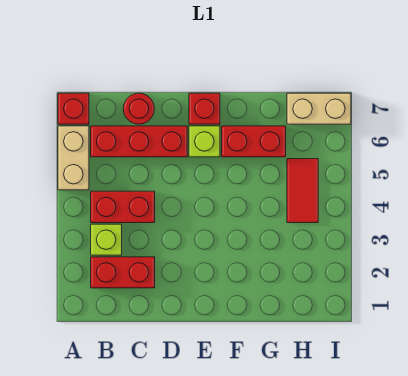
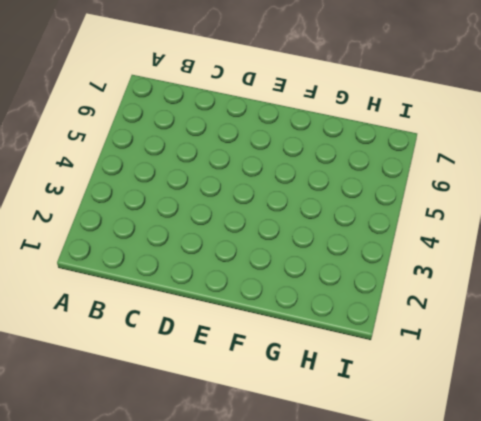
none -> tan brick A5:A6 level 1
none -> red brick A7 level 1
none -> red brick B2:C2 level 1

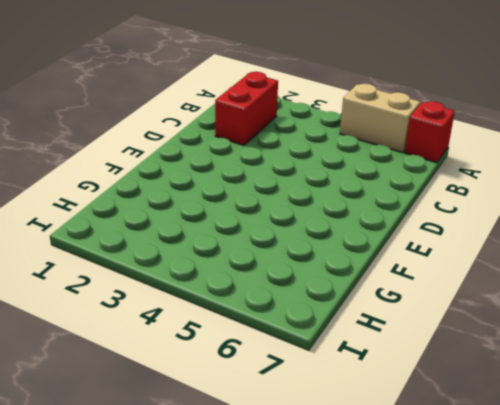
none -> lime brick B3 level 1
none -> red brick B4:C4 level 1
none -> red brick B6:D6 level 1

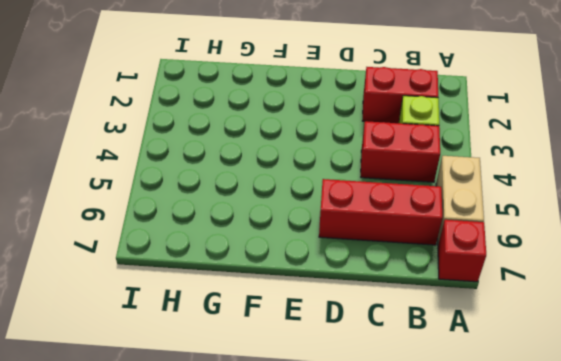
none -> red round brick C7 level 1
none -> lime brick E6 level 1
none -> red brick E7 level 1

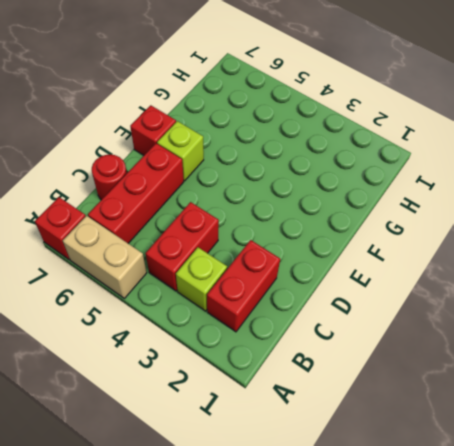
none -> red brick F6:G6 level 1
none -> red tile H4:H5 level 1
none -> tan brick H7:I7 level 1

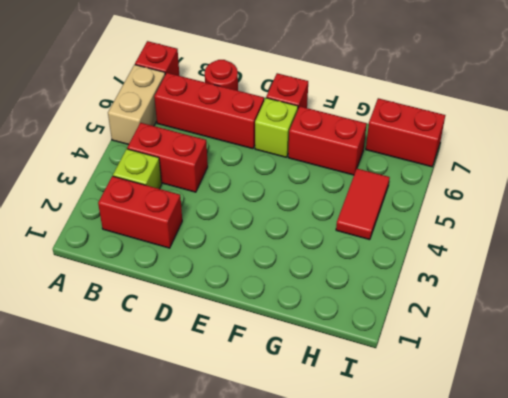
red brick H7:I7 level 1 -> tan brick H7:I7 level 1

